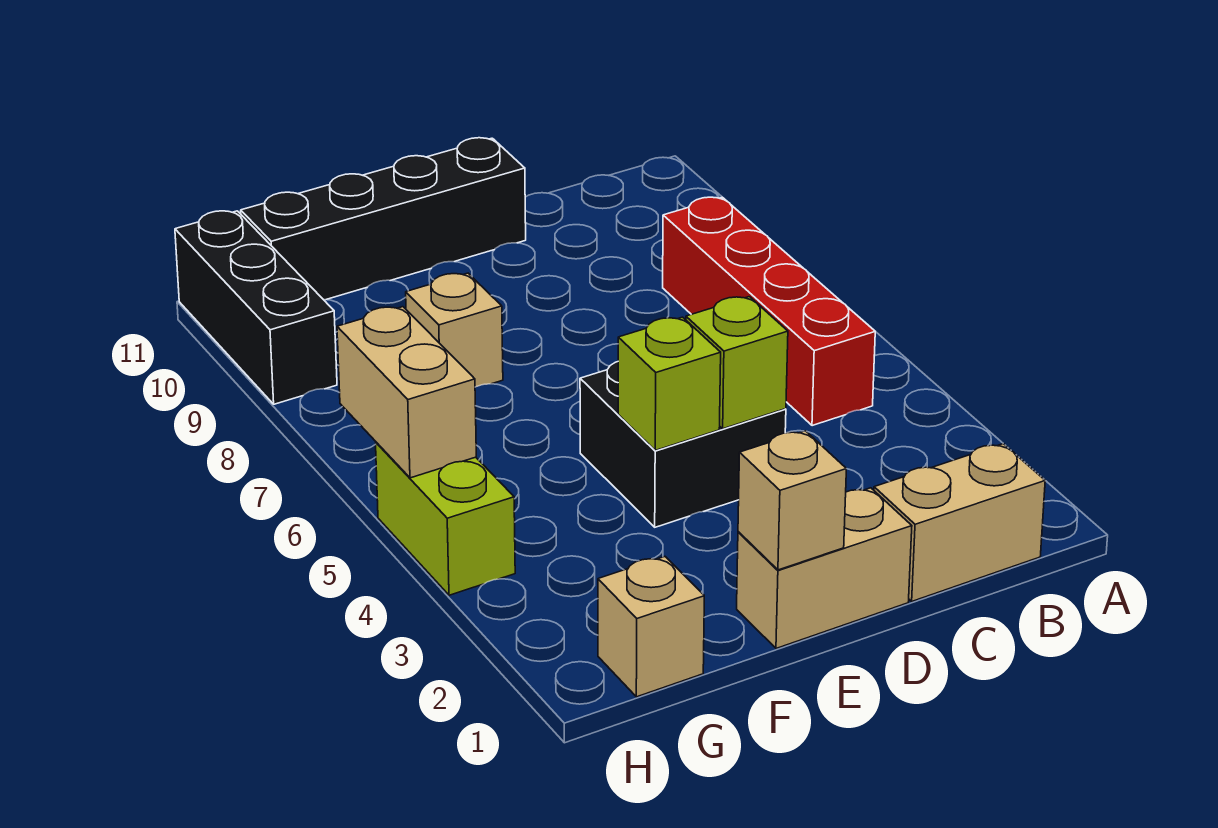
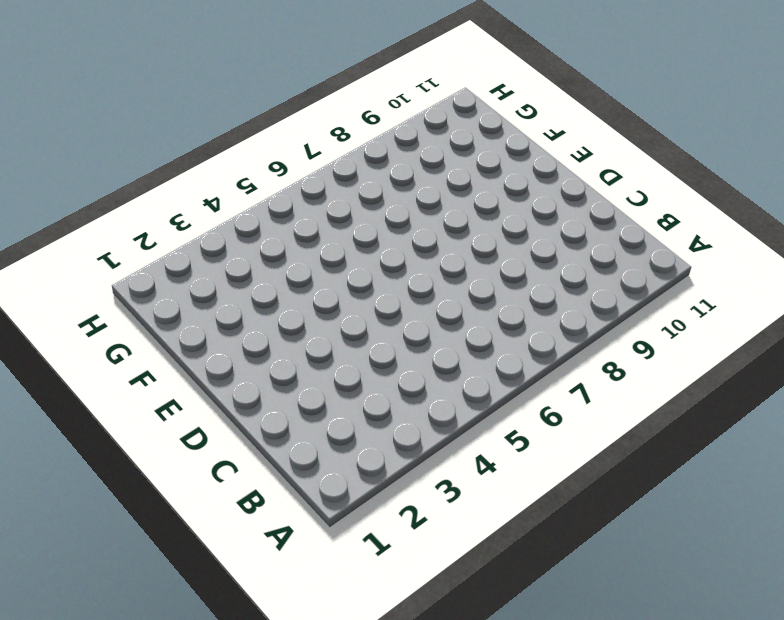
none -> tan brick B1:C1 level 1
none -> red brick B5:B8 level 1
none -> tan brick D1:E1 level 1

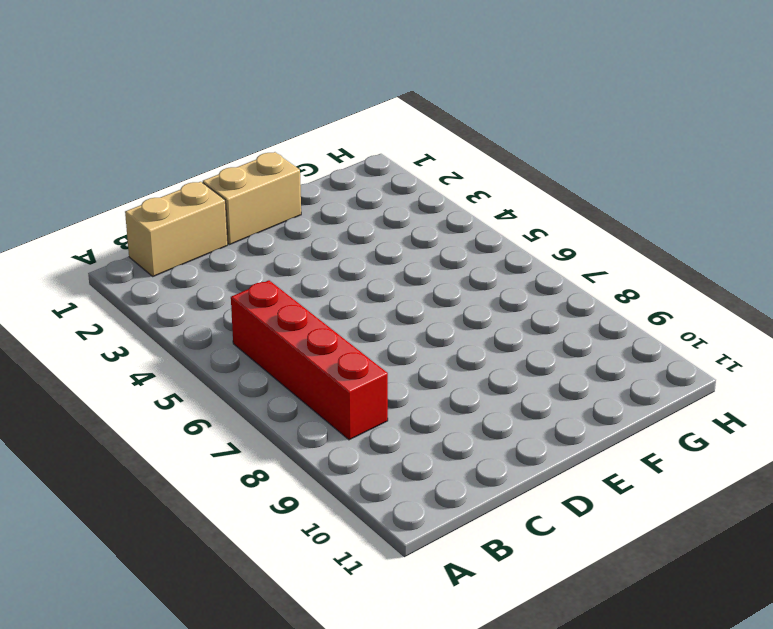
none -> black brick D4:E5 level 1
none -> black brick D11:G11 level 1
none -> tan brick F8 level 1

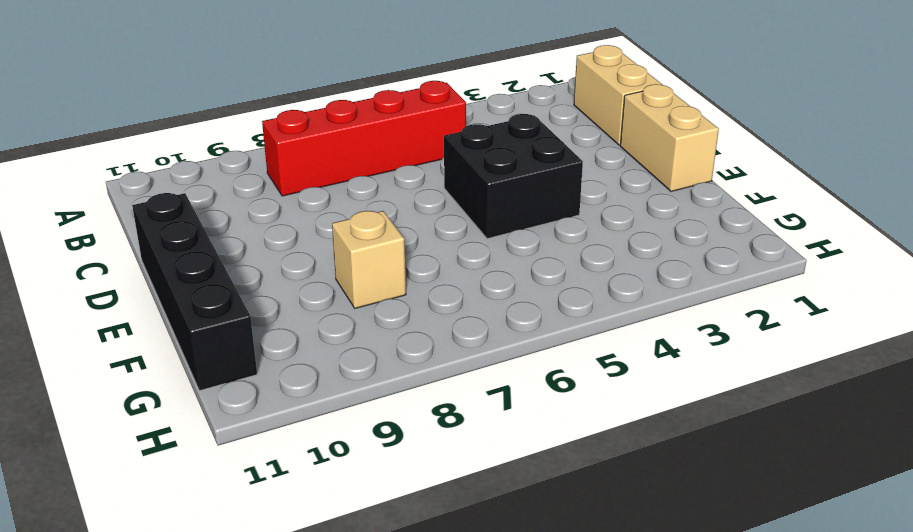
none -> tan brick G1 level 1
none -> lime brick H4:H5 level 1
none -> black brick H9:H11 level 1

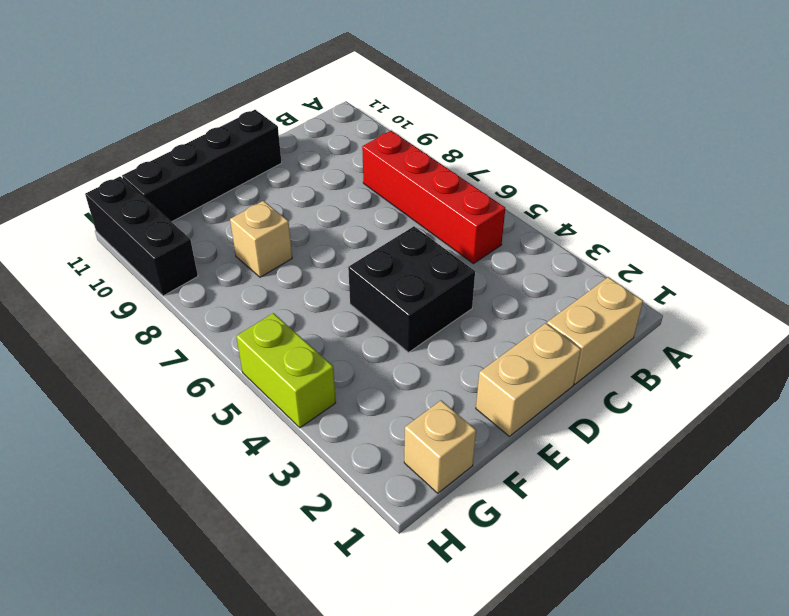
none -> lime brick D4 level 2
none -> tan brick E1 level 2
none -> lime brick E4 level 2

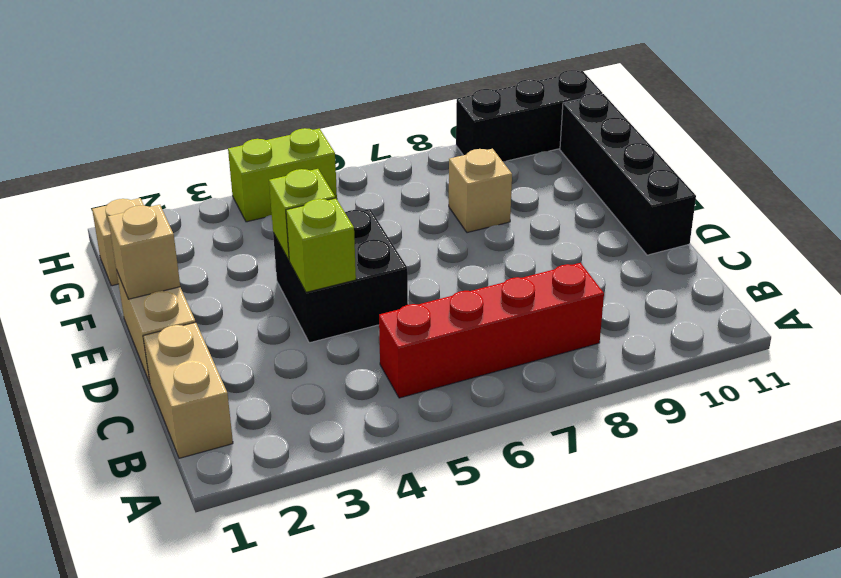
none -> tan brick H5:H6 level 2

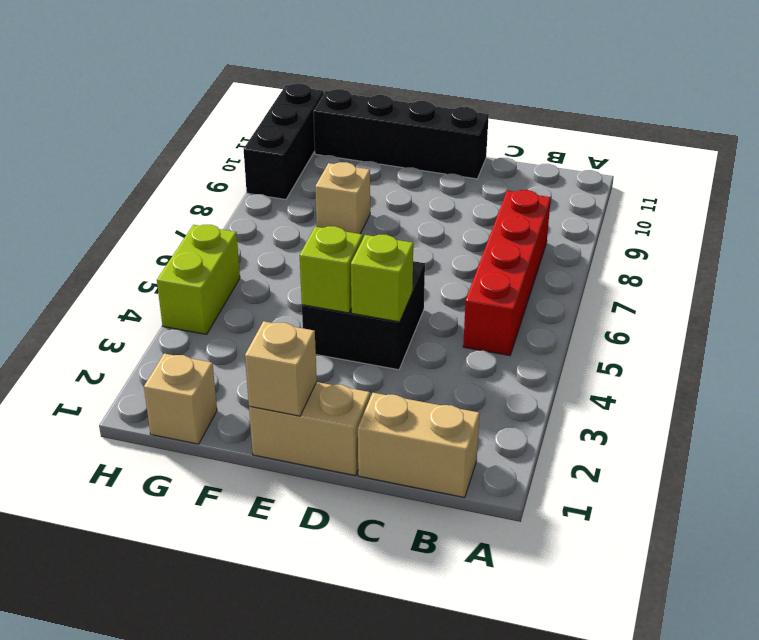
none -> tan brick H5:H6 level 2

